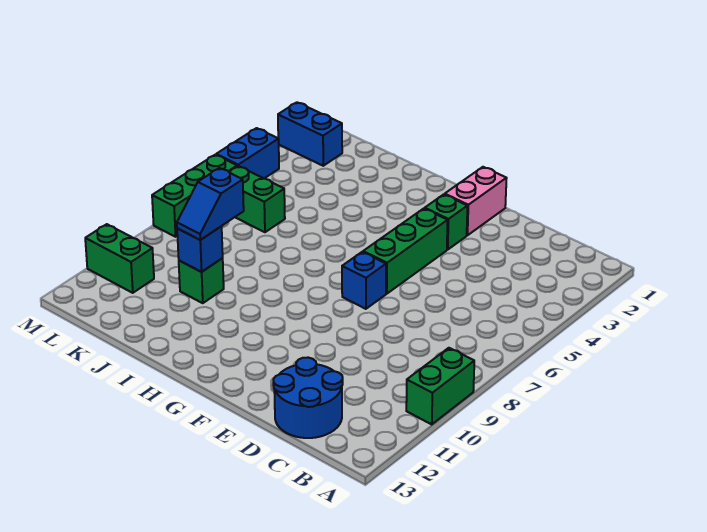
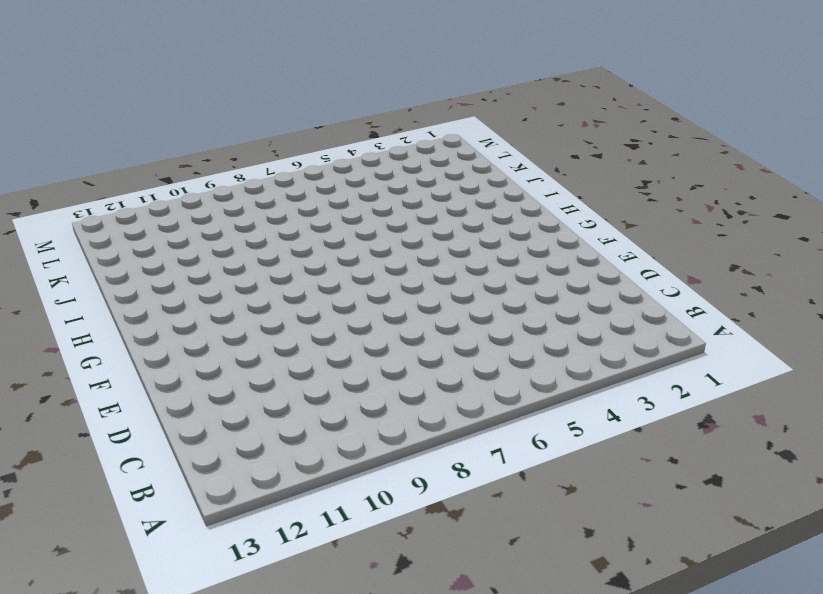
none -> green brick A9:A10 level 1
none -> blue round brick C12:D13 level 1
none -> pink brick F1:F2 level 1

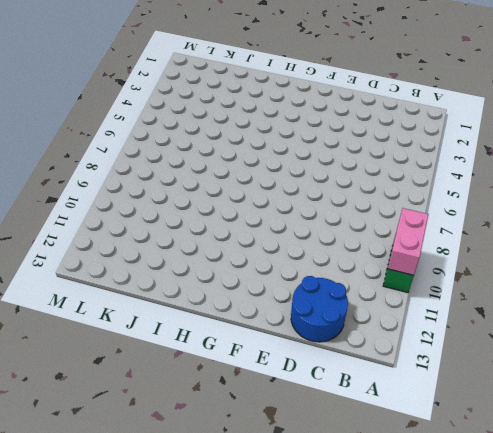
pink brick A9:A10 level 2 -> pink brick F1:F2 level 1
none -> green brick F3 level 1
none -> green brick F4:F6 level 1
none -> blue brick F7 level 1

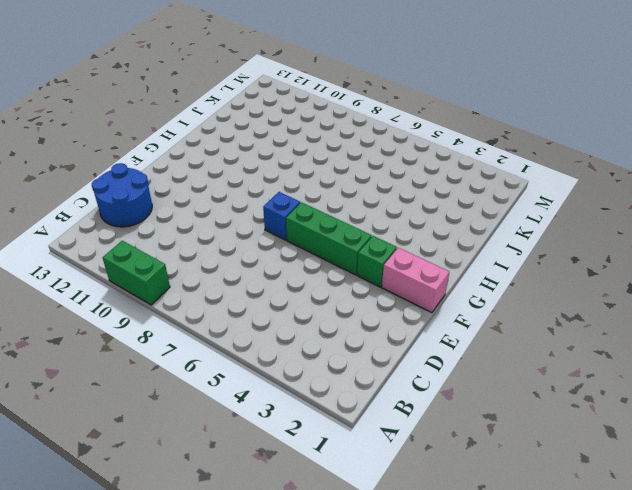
none -> green brick J10 level 1
none -> green brick K6:L6 level 1
none -> blue brick L2:M2 level 1

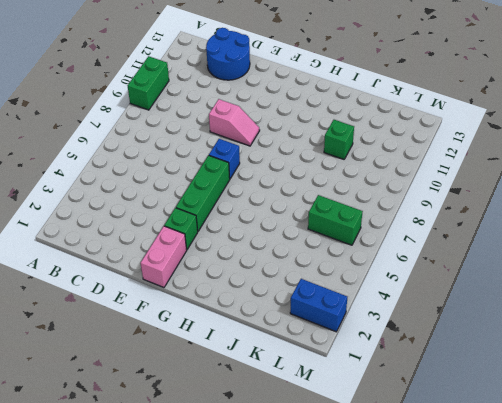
pink slope E9:F9 level 1 top E -> none
none -> green brick L11:M11 level 1
none -> blue brick M4:M5 level 1
none -> green brick M6:M8 level 1

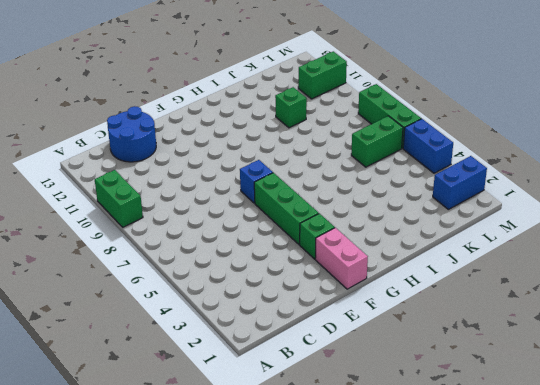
none -> blue brick J10 level 2
none -> blue slope J9:J10 level 3 top 9

